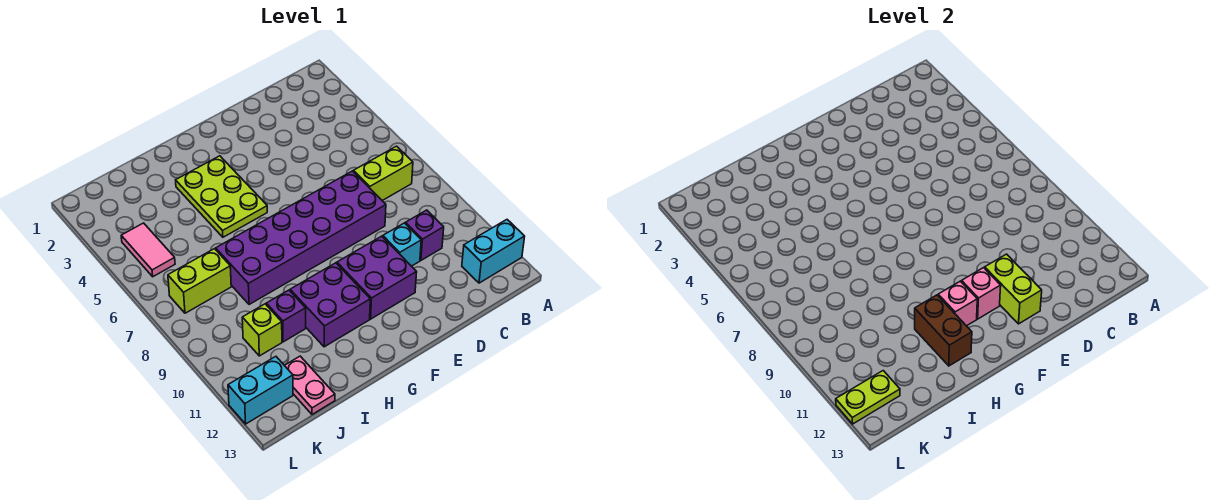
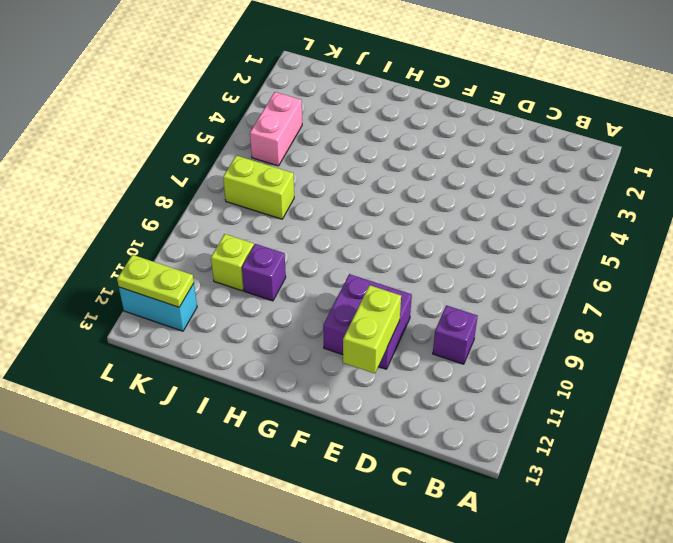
pink brick K4:K5 level 1 -> pink tile K4:K5 level 1
none -> cyan brick A12:B12 level 1
none -> lime brick B7:C7 level 1
none -> purple brick D7:I8 level 1

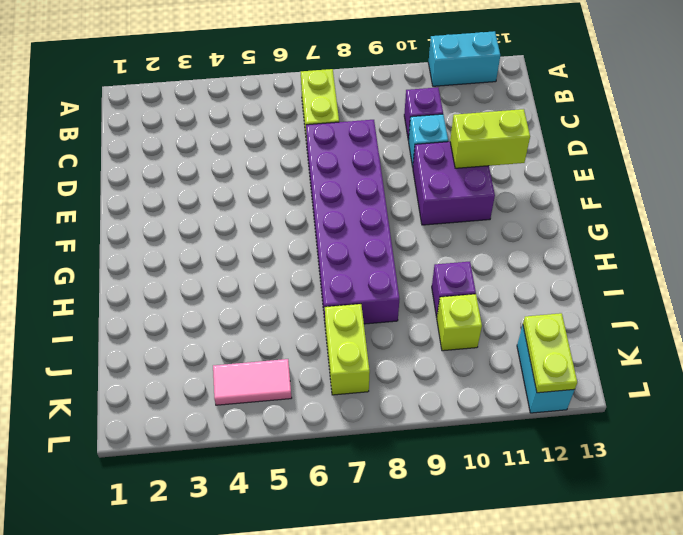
cyan brick A11:A12 level 1 -> cyan brick A12:B12 level 1
none -> lime plate G3:H5 level 1
none -> purple brick G10:H11 level 1
none -> pink plate J12:J13 level 1

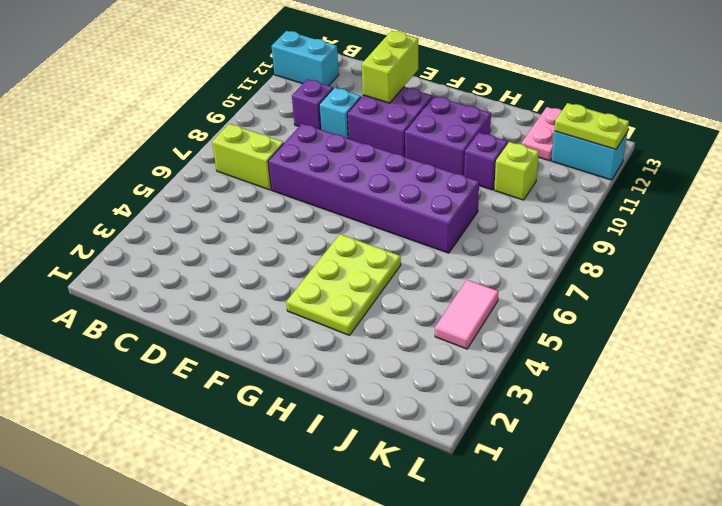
none -> lime brick J7:K7 level 1
none -> pink brick F11 level 2
none -> pink brick G11 level 2

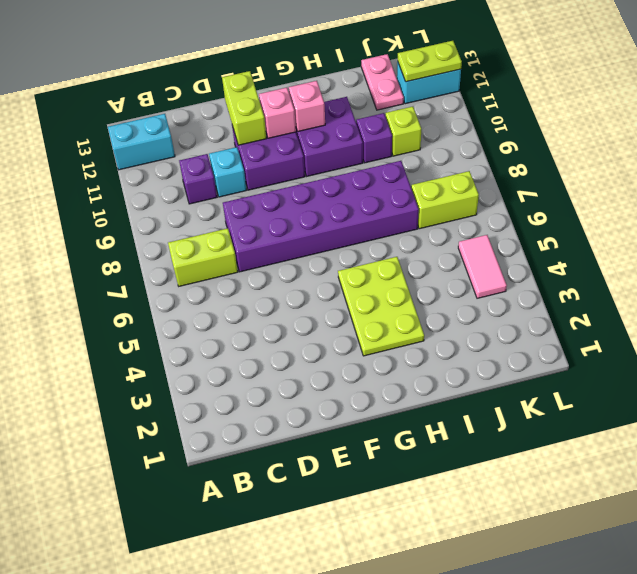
none -> brown brick H11:H12 level 2

